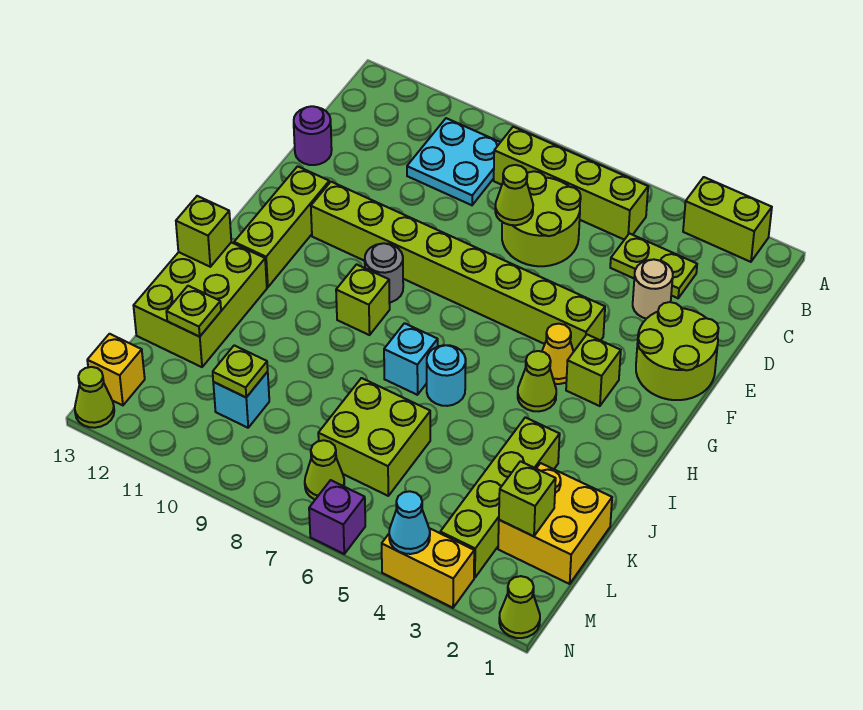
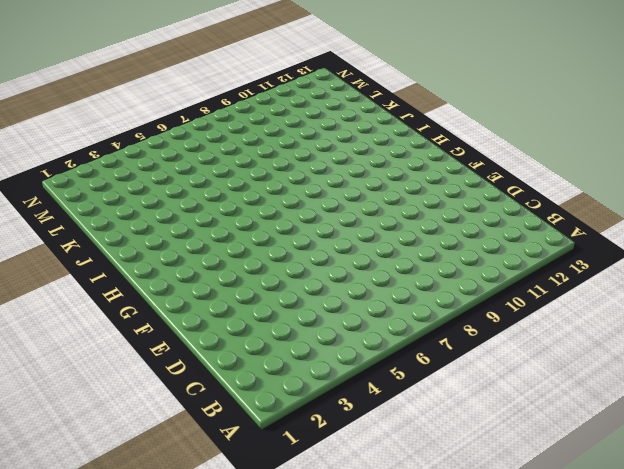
none -> lime brick A2:A3 level 1
none -> lime brick B5:B8 level 1
none -> cyan plate B9:C10 level 1
none -> lime plate C3:C4 level 1

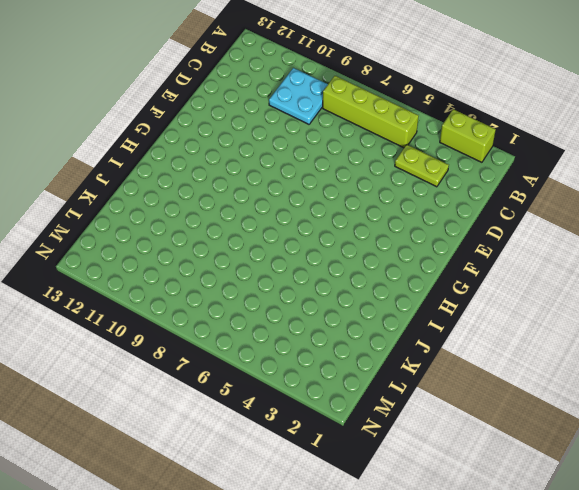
none -> lime round brick C6:D7 level 1
none -> tan round brick D3 level 1
none -> purple round brick D13 level 1
none -> lime round brick E1:F2 level 1

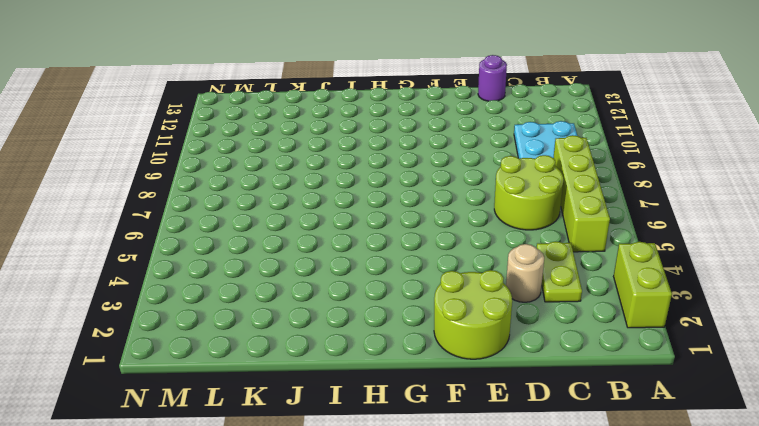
none -> lime brick F4:F11 level 1
none -> lime brick F12:H12 level 1
none -> lime brick G3 level 1
none -> yellow cone G4 level 1

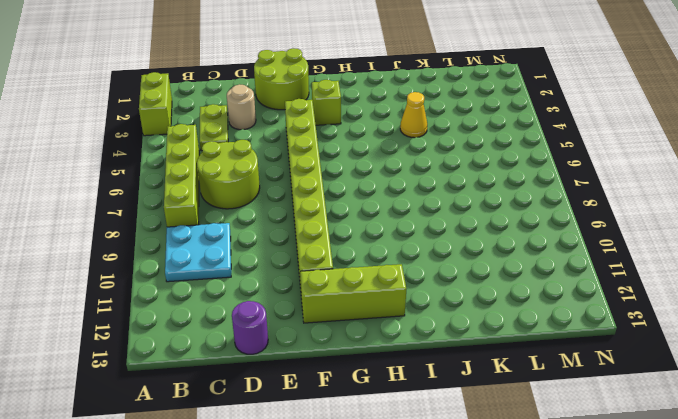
yellow cone J4 level 1 -> yellow cone G4 level 1
none -> grey round brick G9 level 1
none -> lime cone H4 level 1
none -> lime brick H9 level 1
none -> cyan round brick I6 level 1

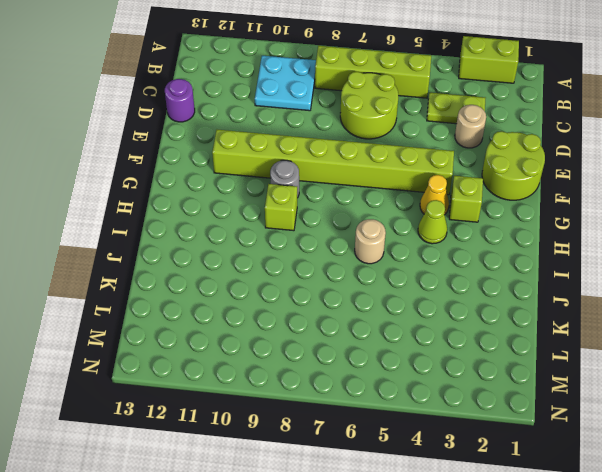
tan round brick I6 level 1 -> cyan round brick I6 level 1
none -> lime brick F12:H12 level 1
none -> cyan brick I7 level 1
none -> lime brick I12:K13 level 1
none -> lime brick J3:M3 level 1

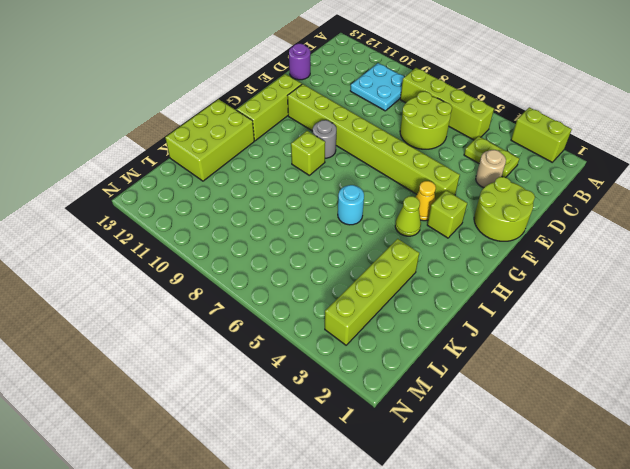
none -> cyan brick I7 level 1
none -> yellow brick K1:L2 level 1
none -> lime brick K6:L7 level 1
none -> cyan brick L10 level 1

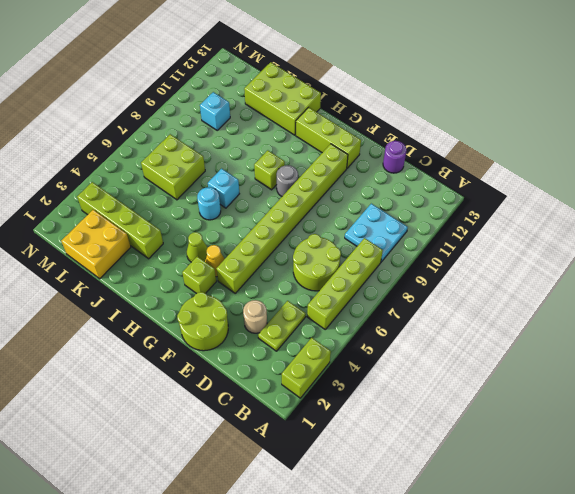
none -> lime cone M7 level 1
none -> yellow brick M13 level 1
none -> lime cone N1 level 1
none -> yellow brick N3:N4 level 1

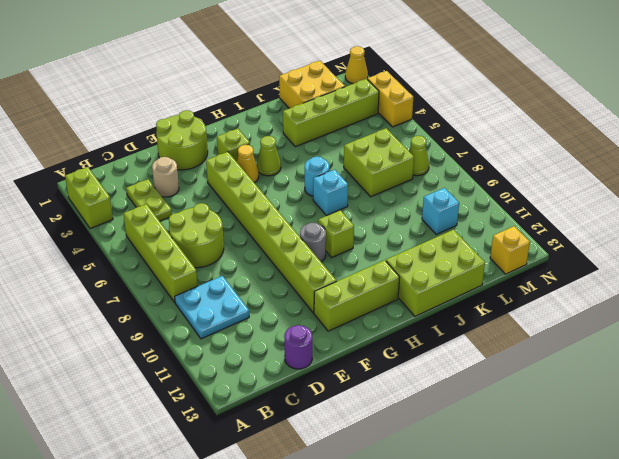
yellow cone N1 level 1 -> lime cone N1 level 1
none -> purple brick N6 level 1
none -> lime cone N13 level 1
none -> lime cone D7 level 2
none -> lime brick I13 level 2

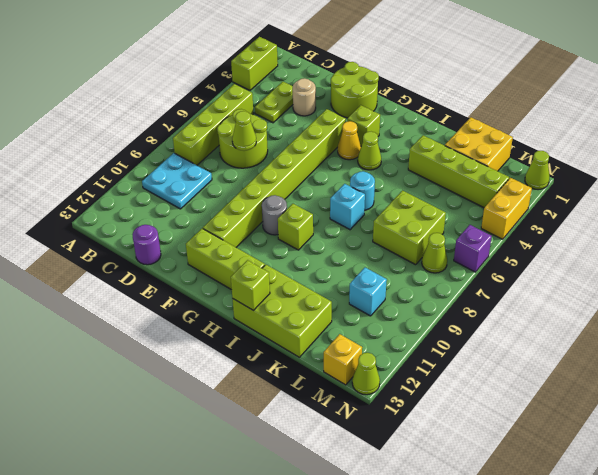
none -> lime plate K12 level 2
none -> lime brick L2 level 2
none -> lime plate L10 level 2
none -> cyan cone N4 level 2

